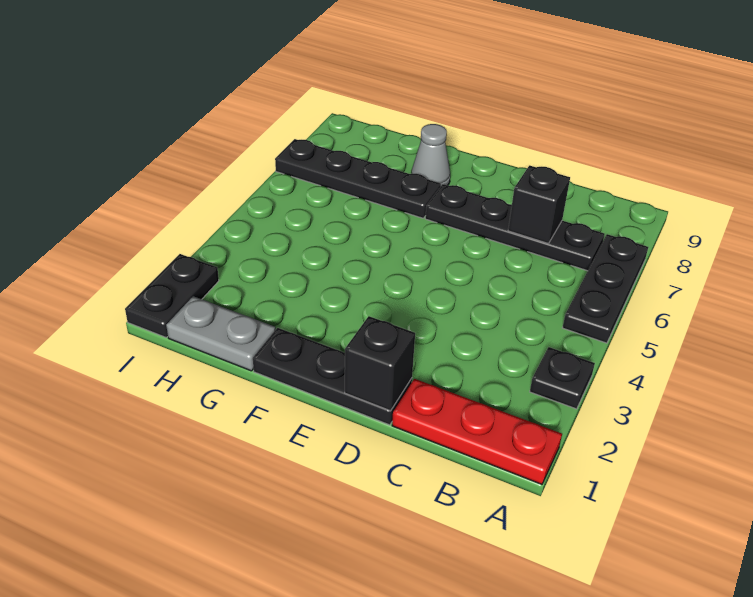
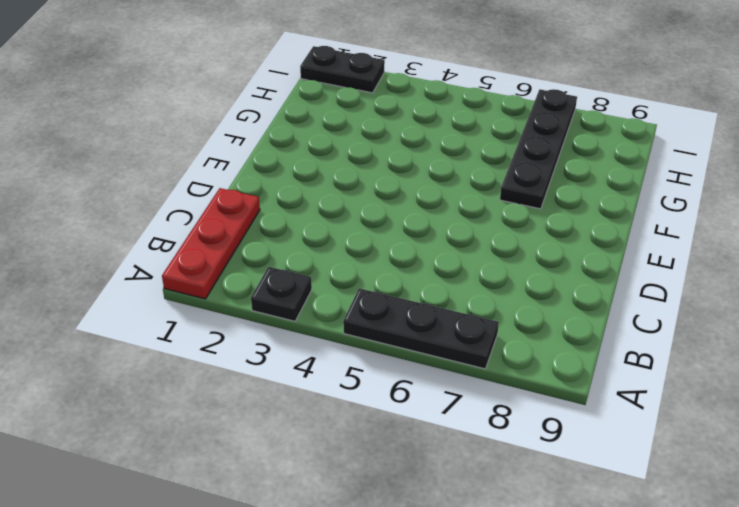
none -> black plate B7:E7 level 1
none -> black plate D1:F1 level 1

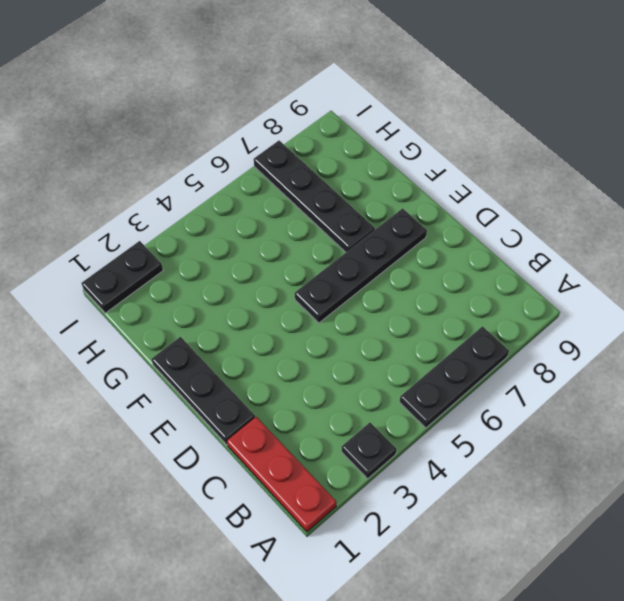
black plate E5:E8 level 1 -> black plate B7:E7 level 1
none -> grey cone F8 level 1
none -> grey plate G1:H1 level 1

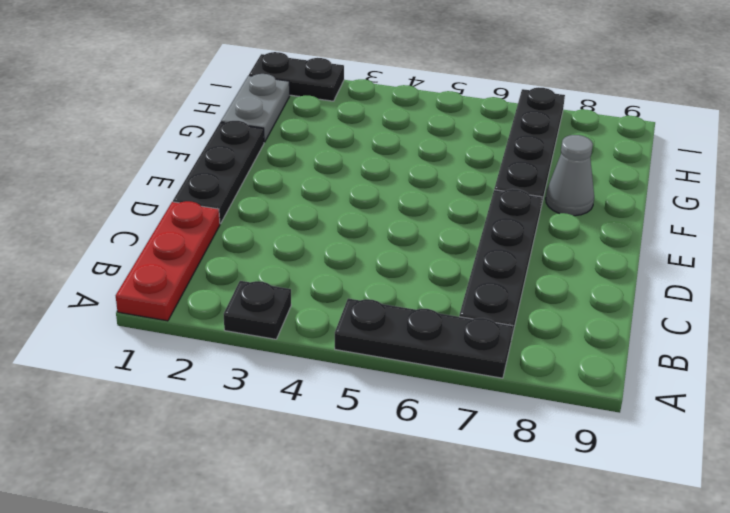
none -> black brick C7 level 2
none -> black brick D1 level 2

